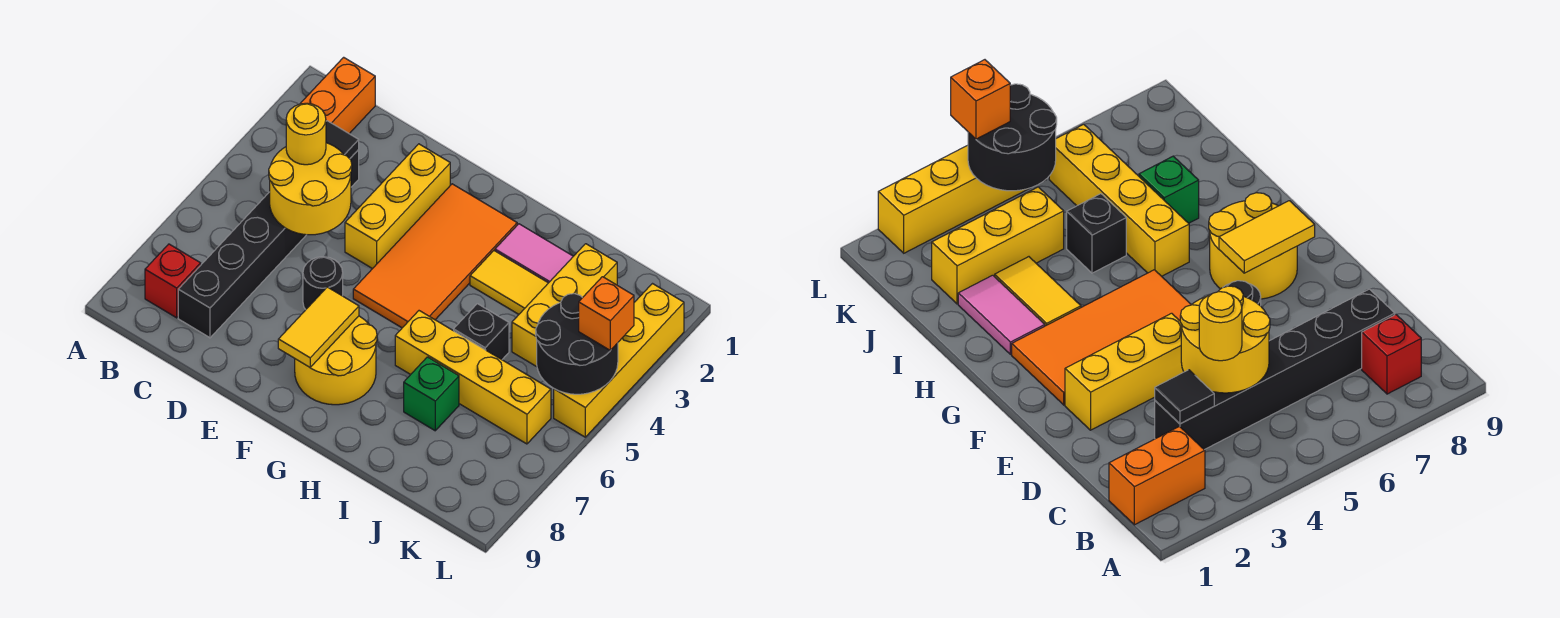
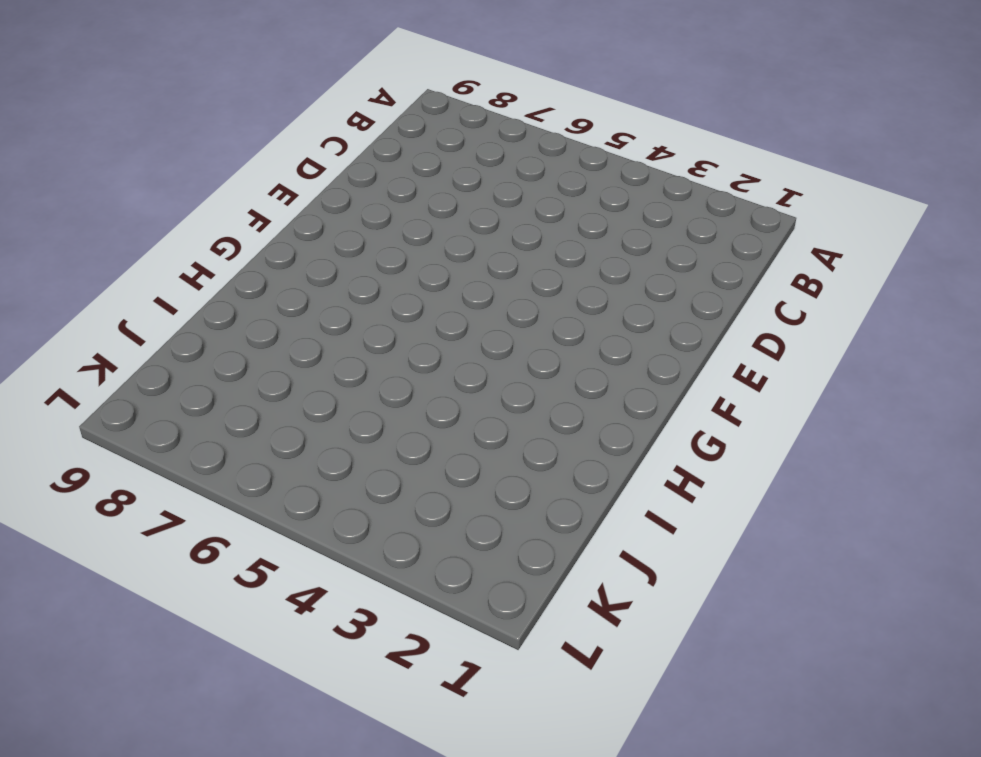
none -> orange brick B1:B2 level 1
none -> red brick B8 level 1
none -> black brick C3:C8 level 1

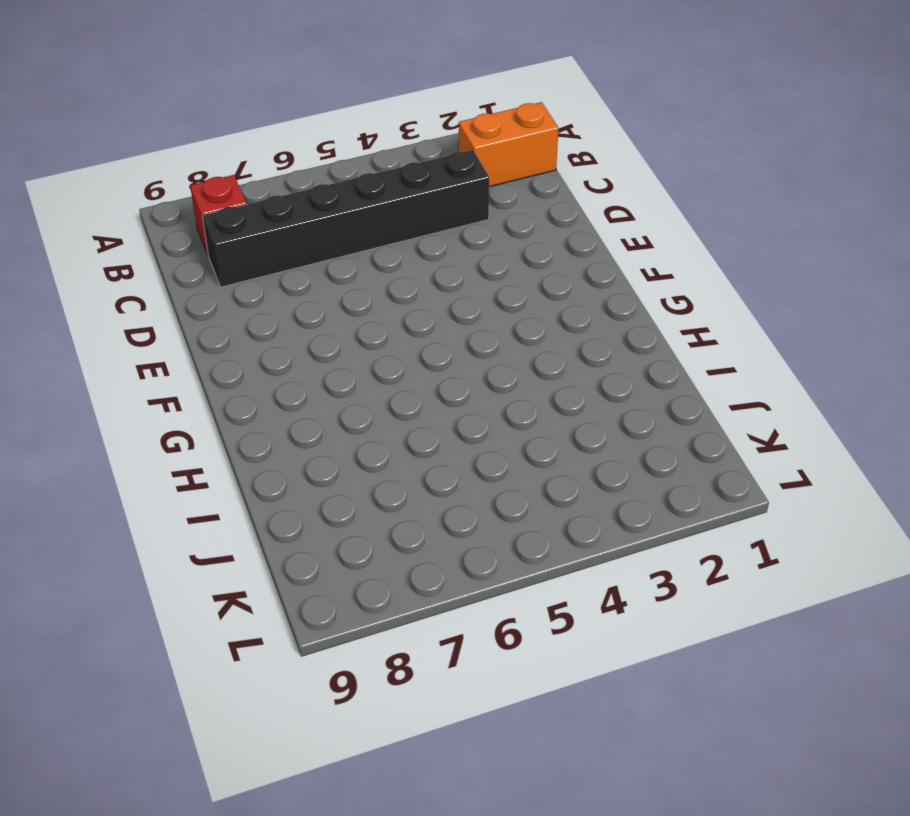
none -> yellow brick E2:E4 level 1
none -> black round brick E6 level 1
none -> orange tile F2:G5 level 1

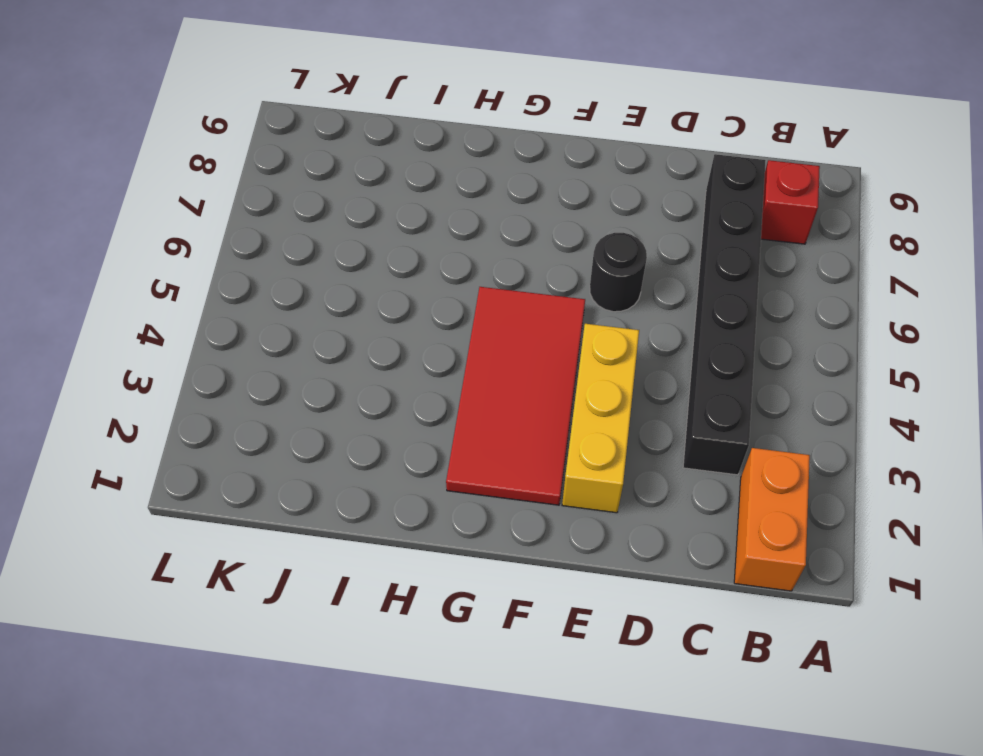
red tile F2:G5 level 1 -> orange tile F2:G5 level 1
none -> yellow round brick F7:G8 level 1
none -> pink tile H2:I2 level 1
none -> yellow tile H3:I3 level 1

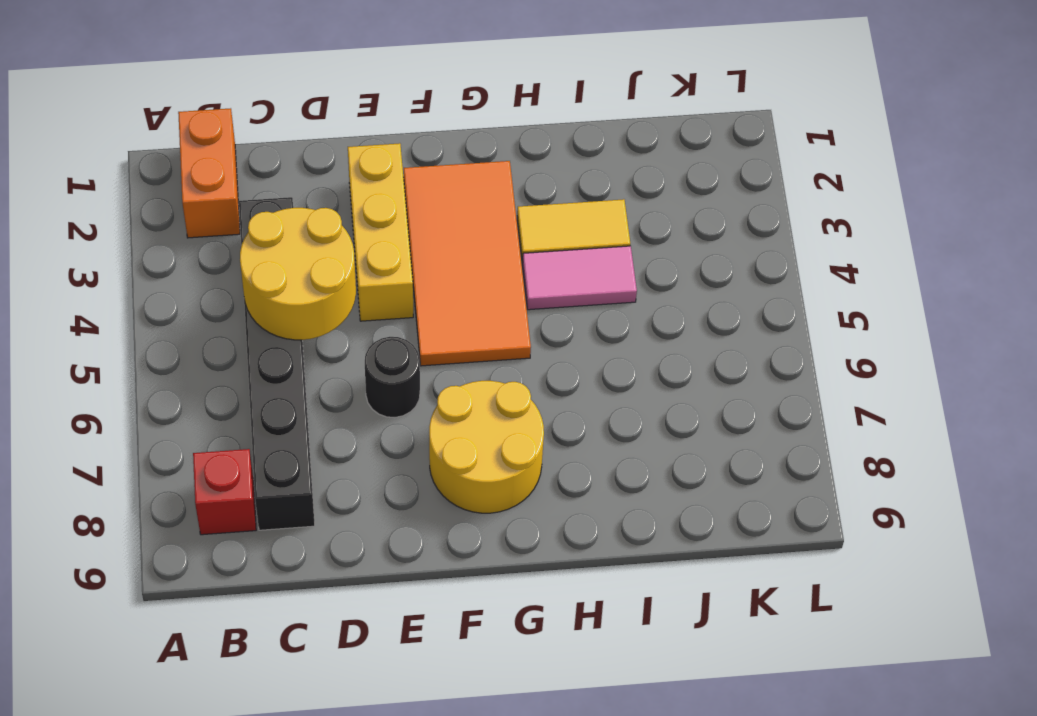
pink tile H4:I4 level 1 -> pink tile H2:I2 level 1
none -> yellow brick H6:K6 level 1
none -> black brick I5 level 1
none -> green brick I7 level 1

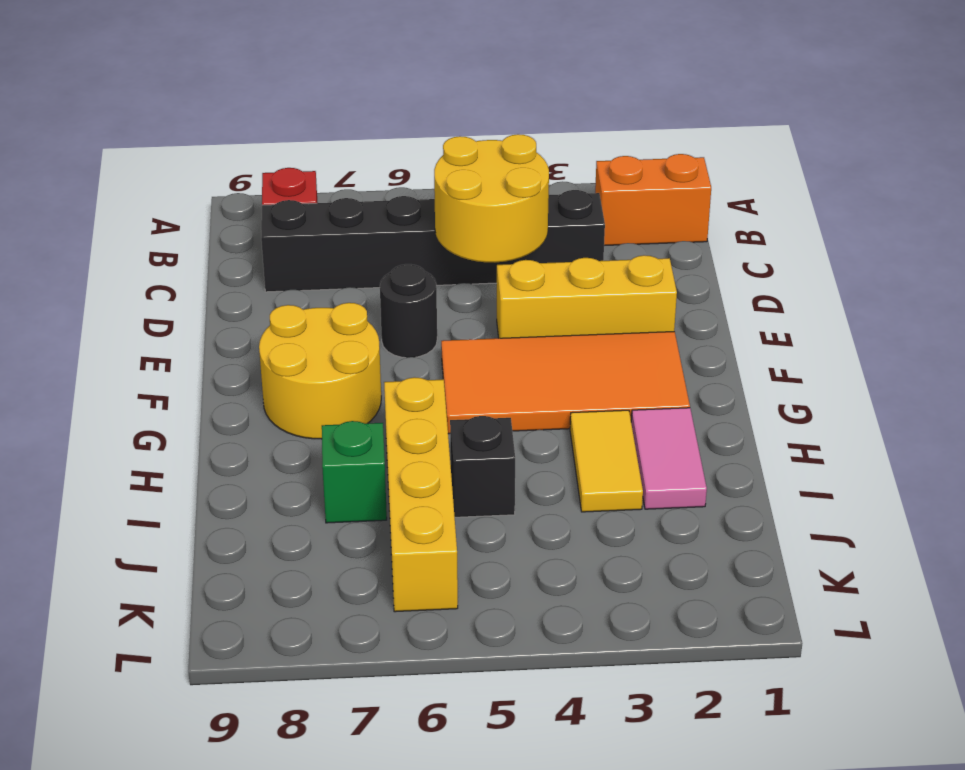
none -> yellow brick J2:J4 level 1
none -> yellow brick L2:L5 level 1
none -> black tile C3 level 2

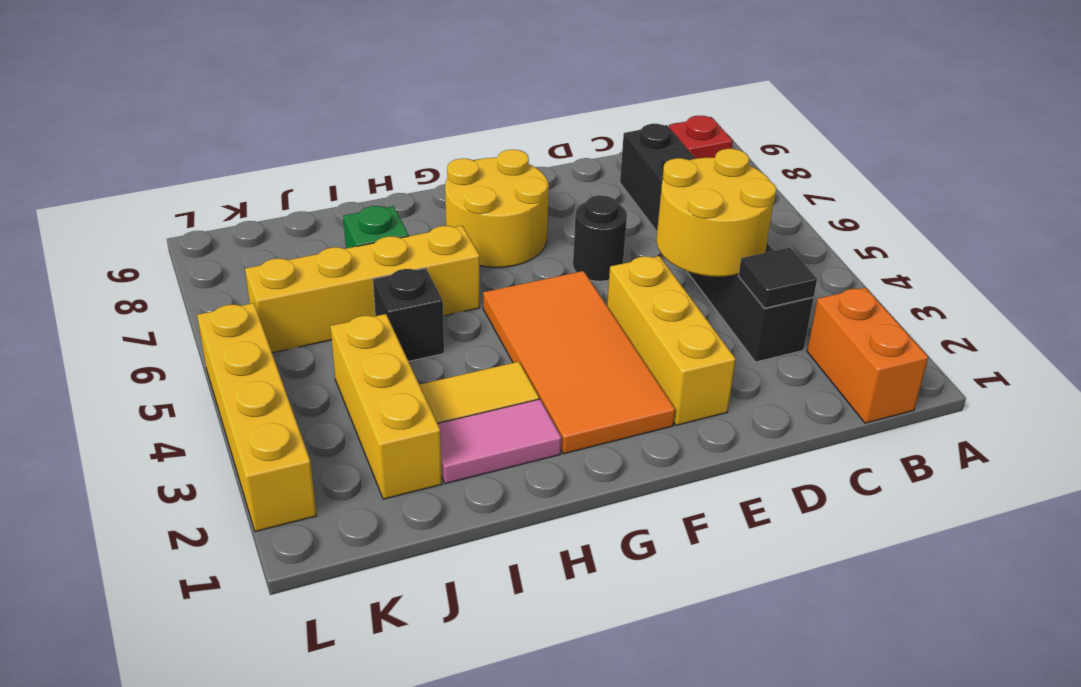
none -> yellow tile F7:F8 level 2
none -> black round brick K4:L5 level 2
none -> yellow round brick C4 level 3

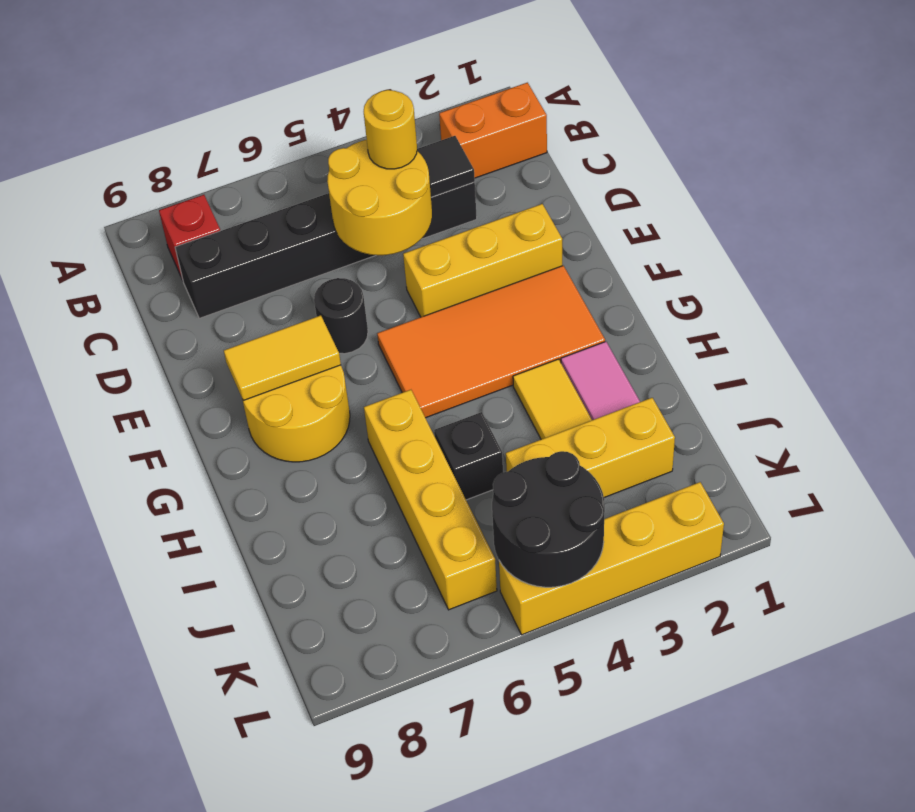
none -> green brick I7 level 1
none -> orange brick L4 level 3

